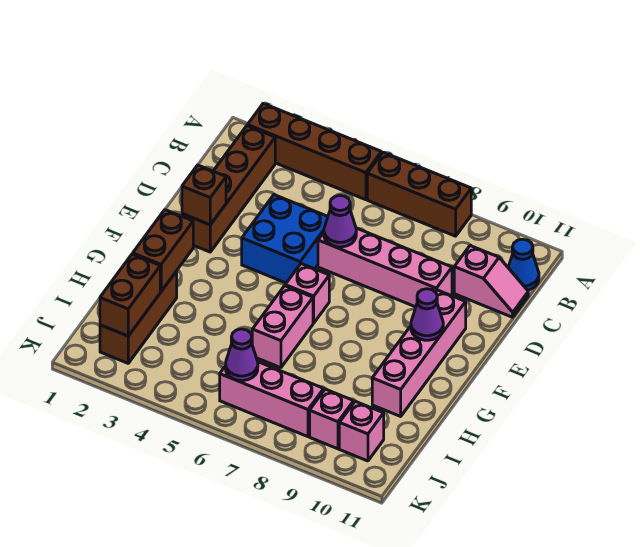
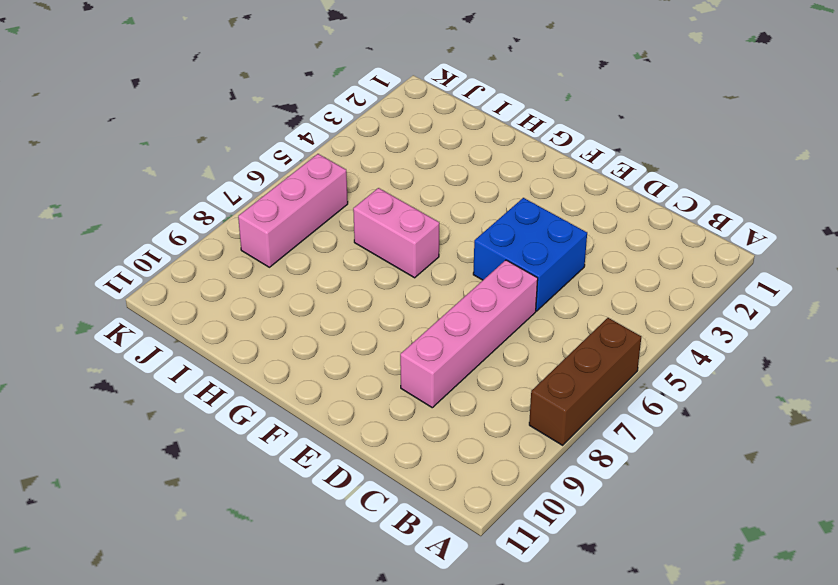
none -> brown brick A2:A5 level 1
none -> brown brick B2:E2 level 1
none -> blue cone B11 level 1

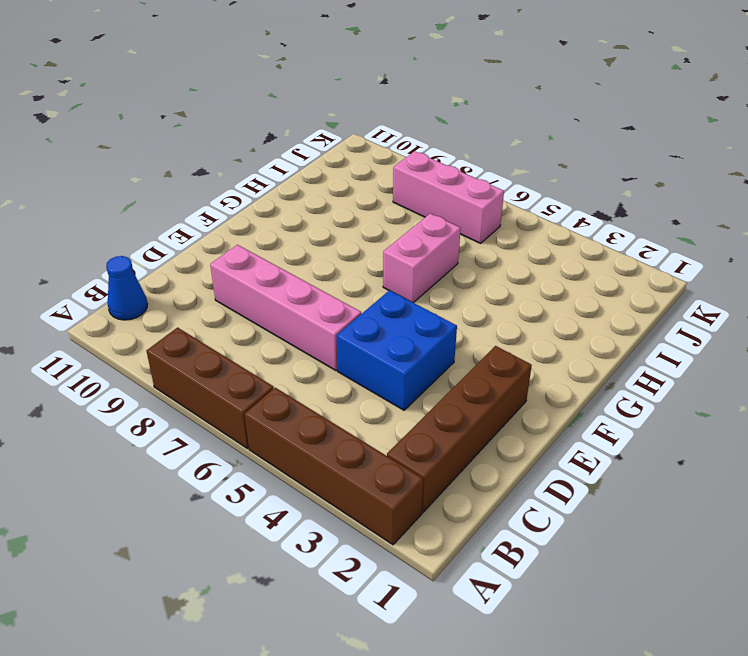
none -> pink slope C10:C11 level 1 top 10
none -> pink brick E10:H10 level 1
none -> pink brick F6 level 1

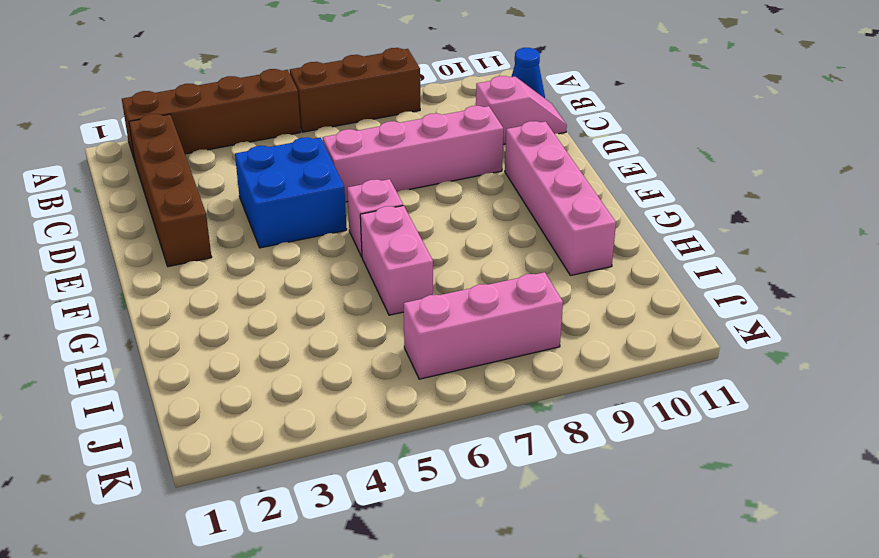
none -> brown brick H2:J2 level 1
none -> pink brick J9 level 1
none -> pink brick J10 level 1

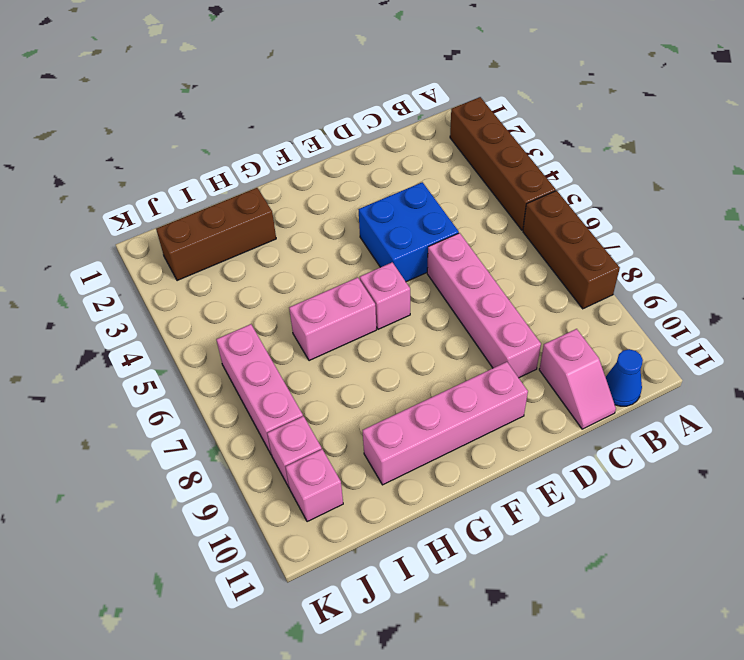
none -> brown brick B2:E2 level 1
none -> purple cone D6 level 2
none -> brown brick E2 level 2

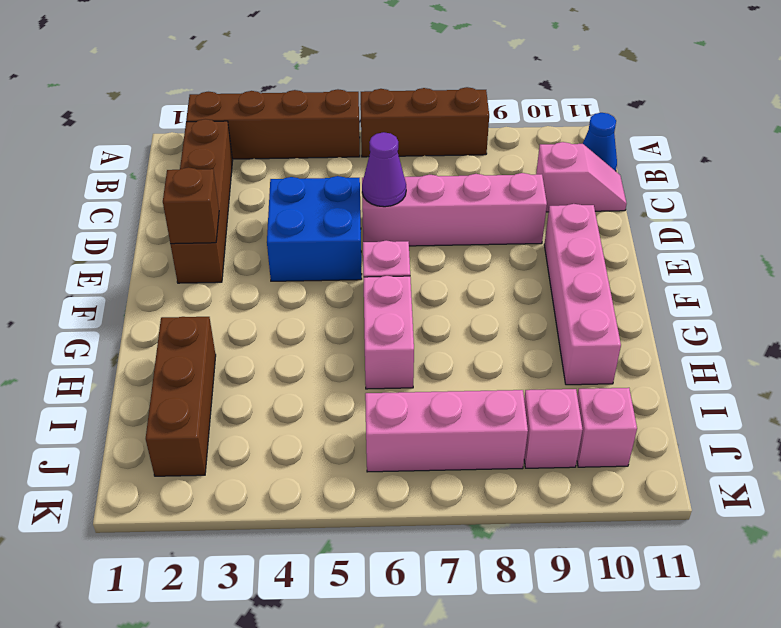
none -> purple cone F10 level 2
none -> brown brick G2:H2 level 2
none -> brown brick I2:J2 level 2

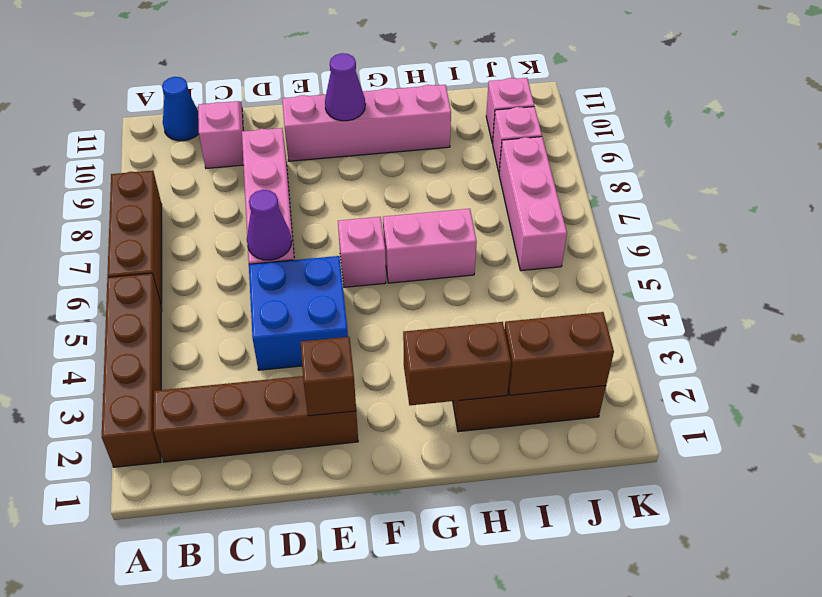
none -> purple cone J6 level 2

